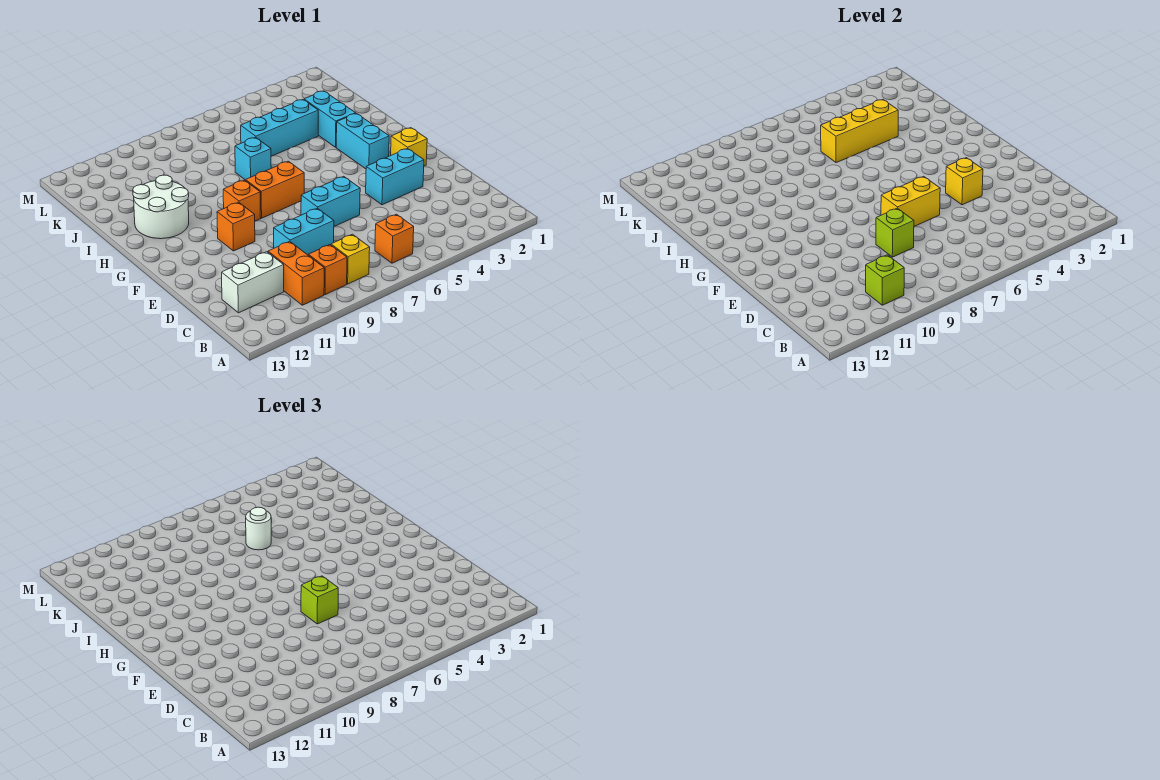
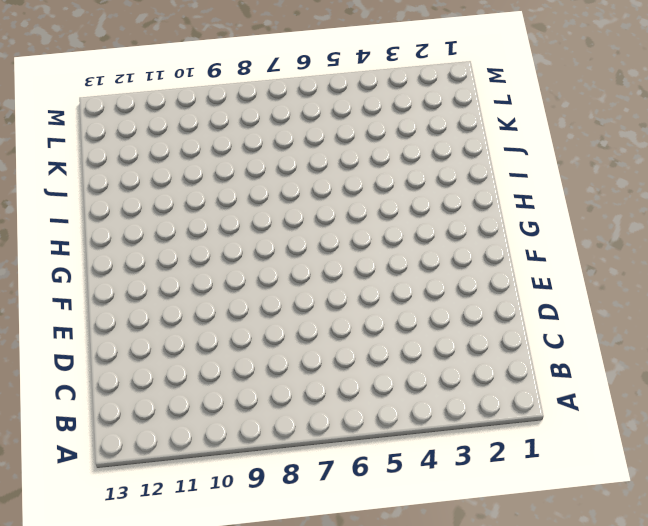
none -> orange brick B6 level 1
none -> yellow brick B8 level 1
none -> orange brick B9 level 1

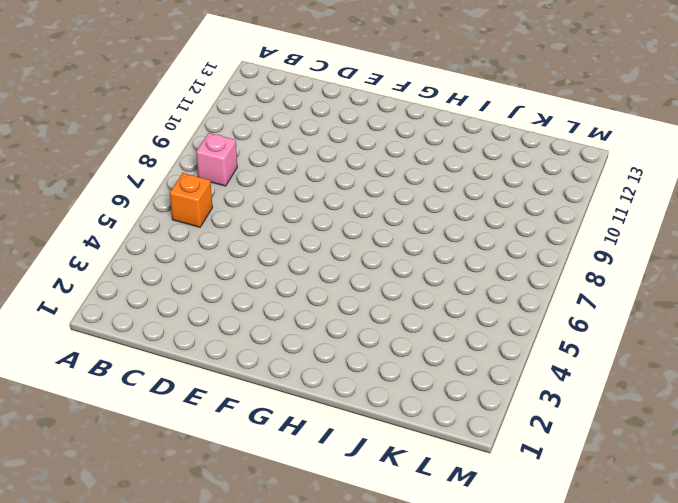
pink brick B8 level 1 -> yellow brick B8 level 1
none -> orange brick B9 level 1
none -> orange brick B10:C10 level 1
none -> white brick C11:C12 level 1

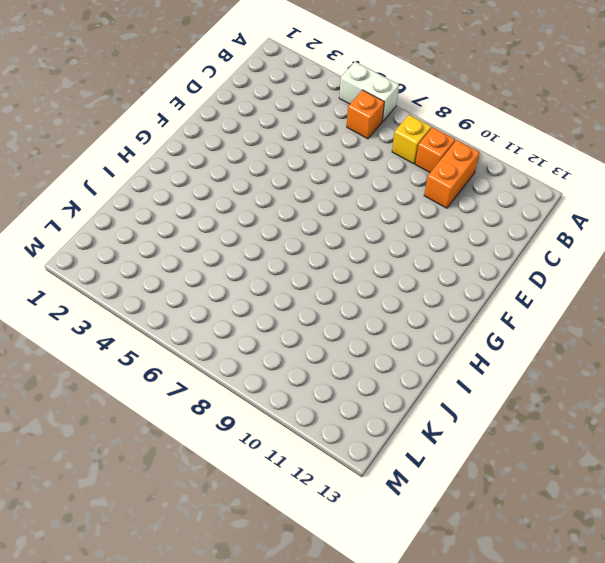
white brick A5:A6 level 1 -> white brick C11:C12 level 1
none -> cyan brick D8:D9 level 1
none -> cyan brick E3:E4 level 1
none -> cyan brick E6:E7 level 1

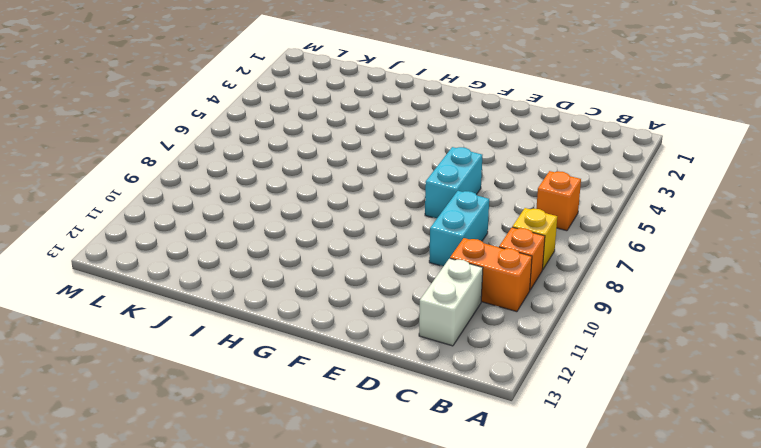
none -> cyan brick E3:E4 level 1
none -> yellow brick F2 level 1
none -> orange brick F10 level 1

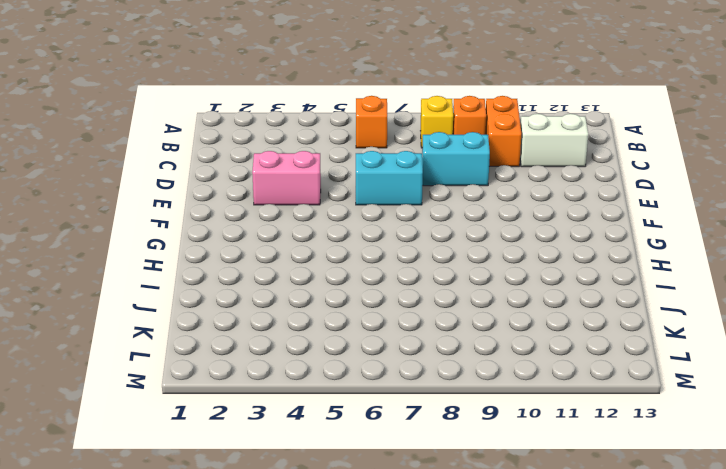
pink brick E3:E4 level 1 -> cyan brick E3:E4 level 1
none -> yellow brick F2 level 1
none -> orange brick F10 level 1
none -> cyan brick G3:H3 level 1

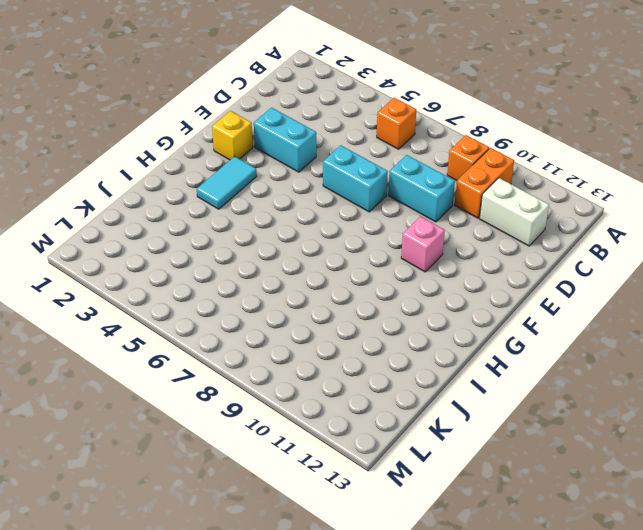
pink brick F10 level 1 -> orange brick F10 level 1
cyan tile G3:H3 level 1 -> cyan brick G3:H3 level 1
none -> yellow brick B8 level 1
none -> orange brick G7:G8 level 1
none -> orange brick G9 level 1

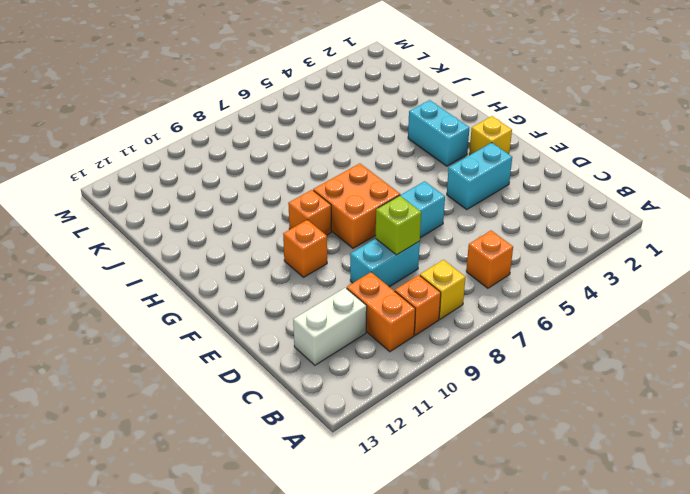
orange brick F7:G8 level 1 -> orange brick G7:G8 level 1
none -> white round brick H11:I12 level 1
none -> cyan brick I3:J3 level 1
none -> cyan brick I7 level 1

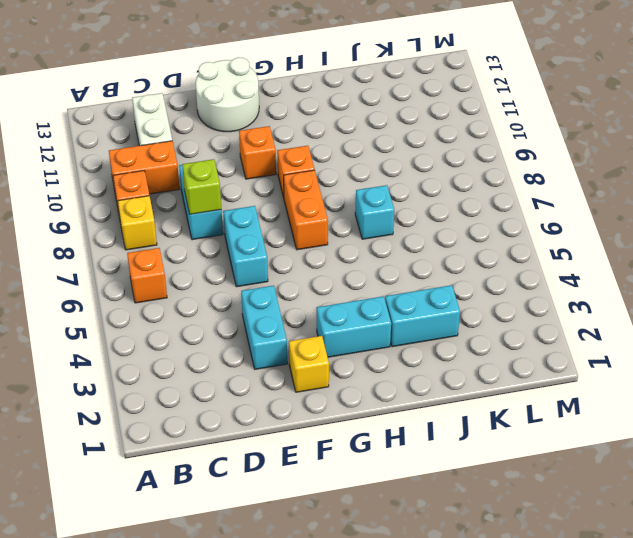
white round brick E12:F13 level 1 -> white round brick H11:I12 level 1
none -> cyan brick J4:J6 level 1
none -> lime brick B10 level 2
none -> yellow brick E4 level 2

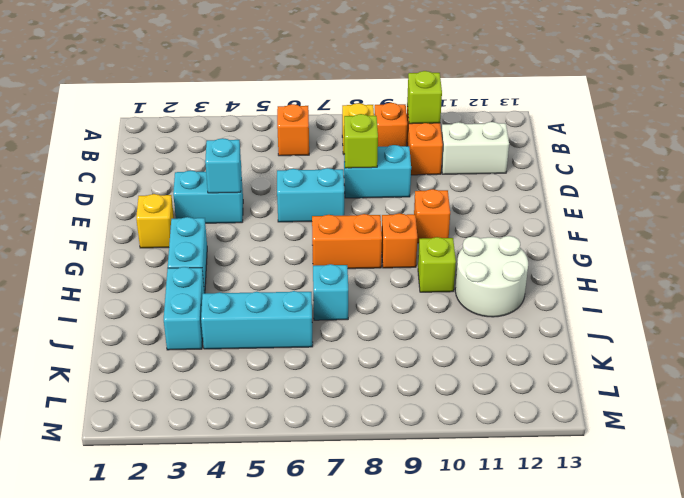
cyan brick E4 level 2 -> yellow brick E4 level 2
lime brick H10 level 1 -> lime brick E7 level 3
none -> yellow brick E6:E7 level 2
none -> yellow brick J4:J6 level 2
none -> white round brick J6 level 3

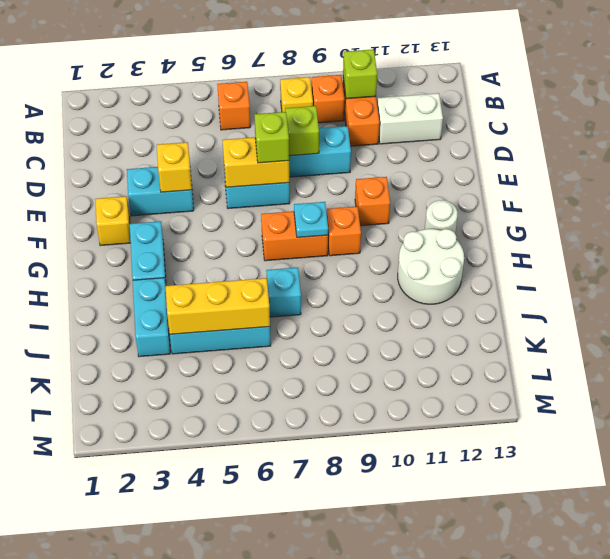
cyan plate G8 level 2 -> none
white round brick G12 level 1 -> white round brick J6 level 3

